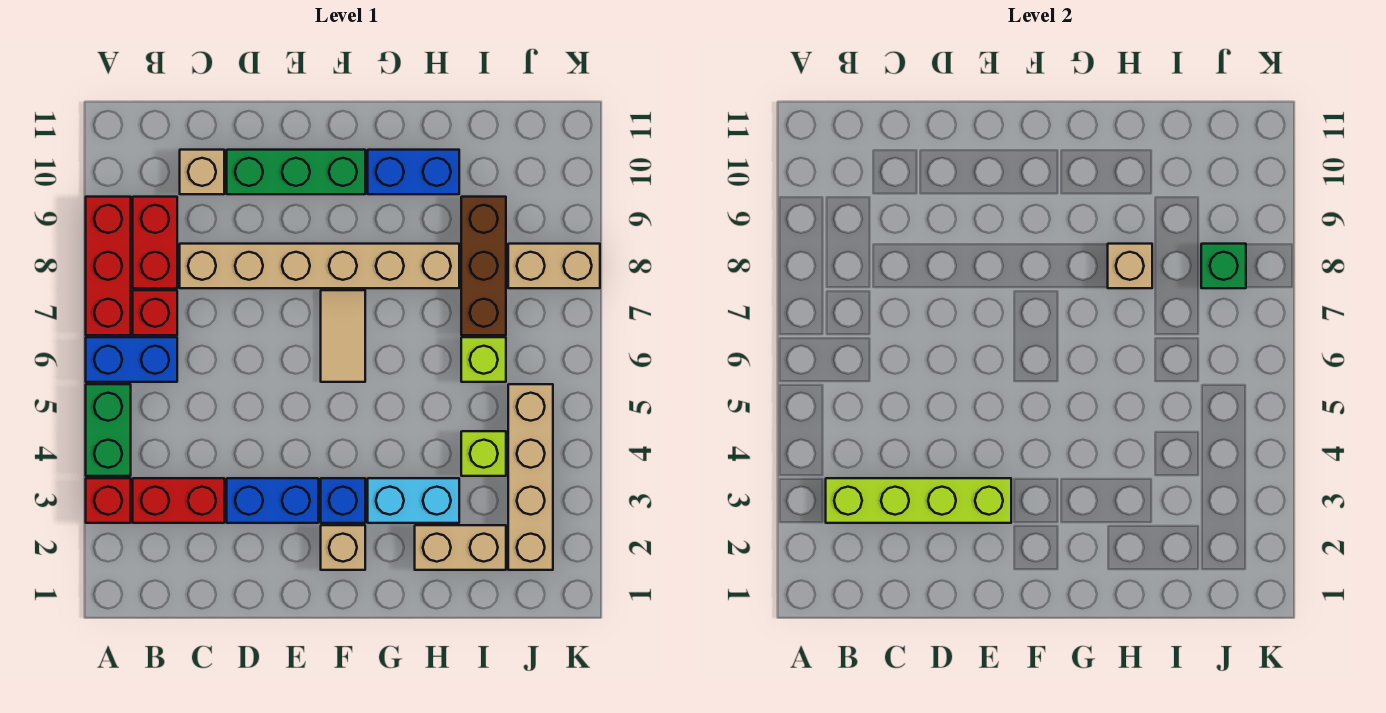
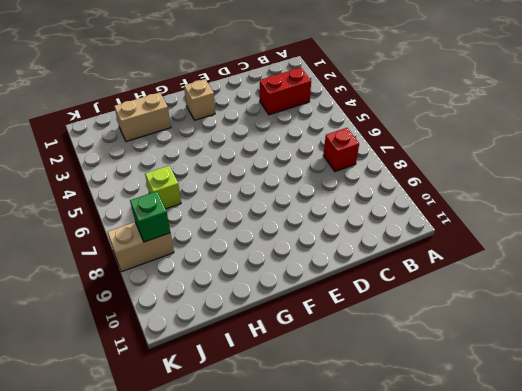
none -> red brick A3 level 1
none -> green brick A4:A5 level 1
none -> blue brick A6:B6 level 1

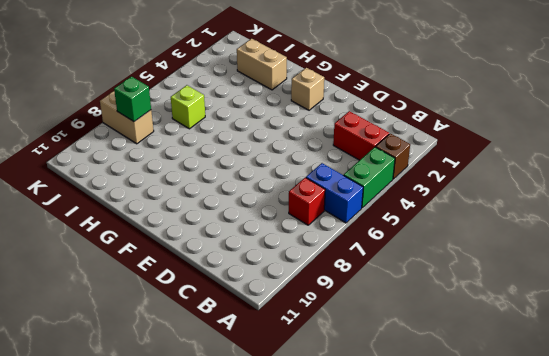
brown brick A3 level 1 -> red brick A3 level 1
none -> red brick A7:A9 level 1
none -> red brick B8:B9 level 1
none -> tan brick C8:H8 level 1

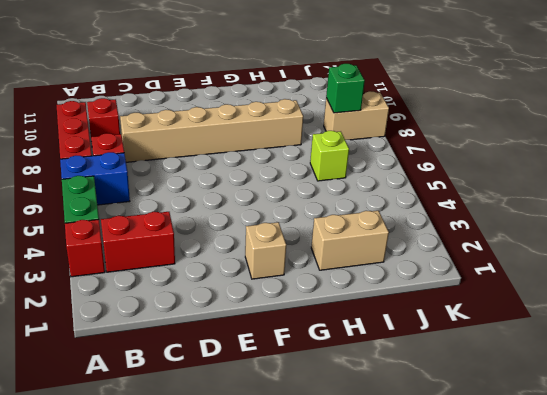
red brick B9 level 1 -> red brick B8:B9 level 1
none -> tan brick C10 level 1
none -> blue brick D3:E3 level 1
none -> green brick D10:F10 level 1

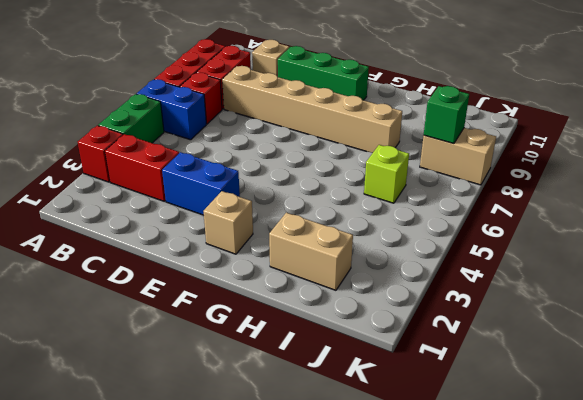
none -> blue brick F3 level 1
none -> tan tile F6:F7 level 1
none -> cyan brick G3:H3 level 1

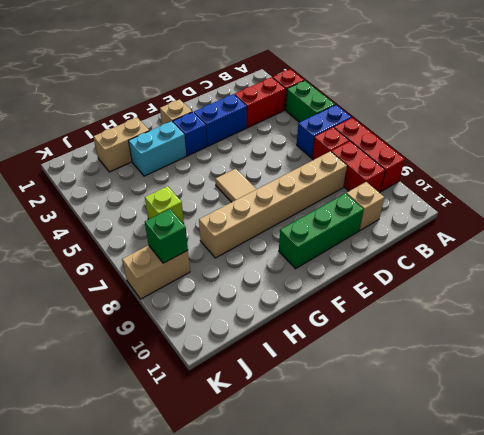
none -> blue brick G10:H10 level 1
none -> lime brick I4 level 1
none -> brown brick I7:I9 level 1

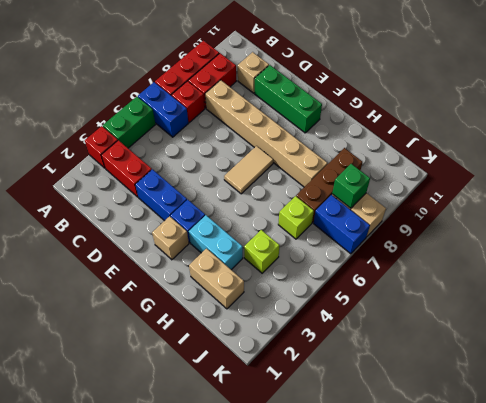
blue brick J7:K7 level 1 -> blue brick G10:H10 level 1
none -> tan brick J2:J5 level 1
none -> lime brick B3:E3 level 2
none -> tan brick H8 level 2

